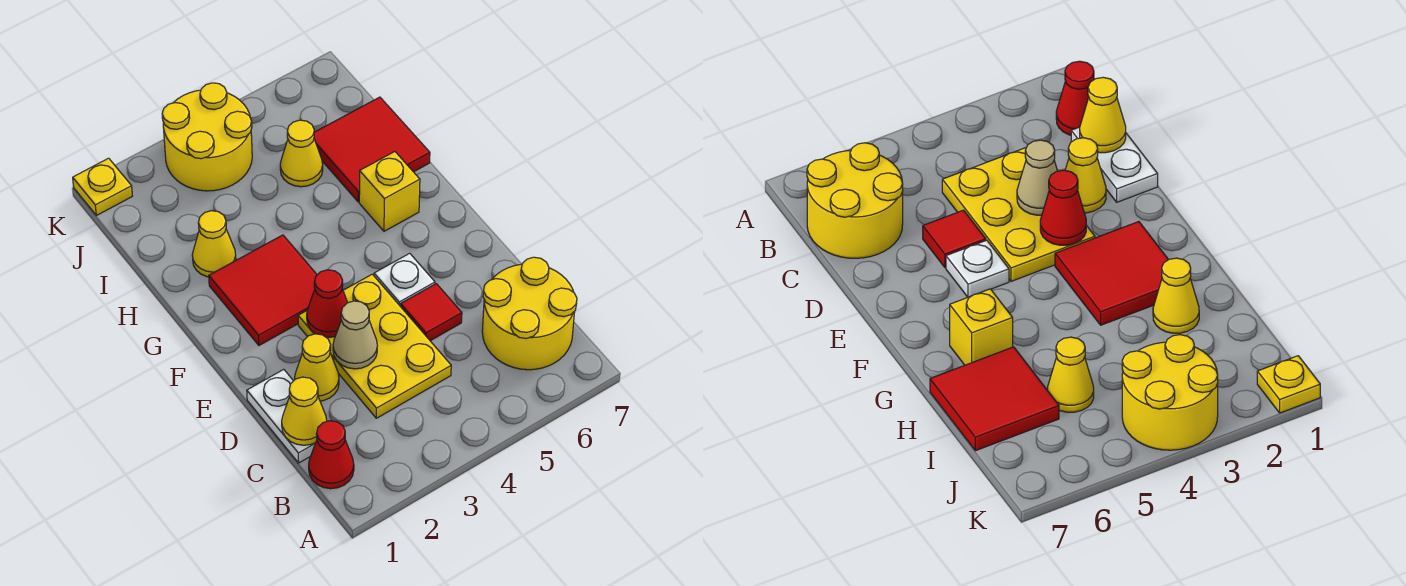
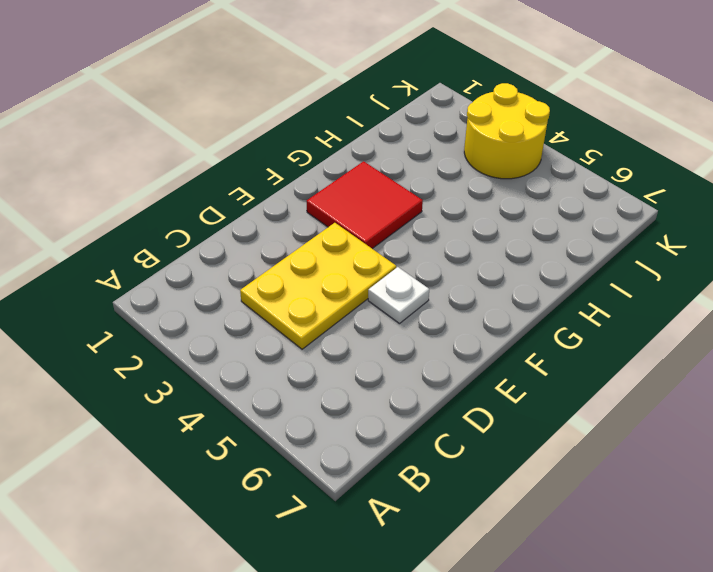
none -> red cone B1 level 1
none -> yellow round brick B6:C7 level 1
none -> white plate C1:D1 level 1

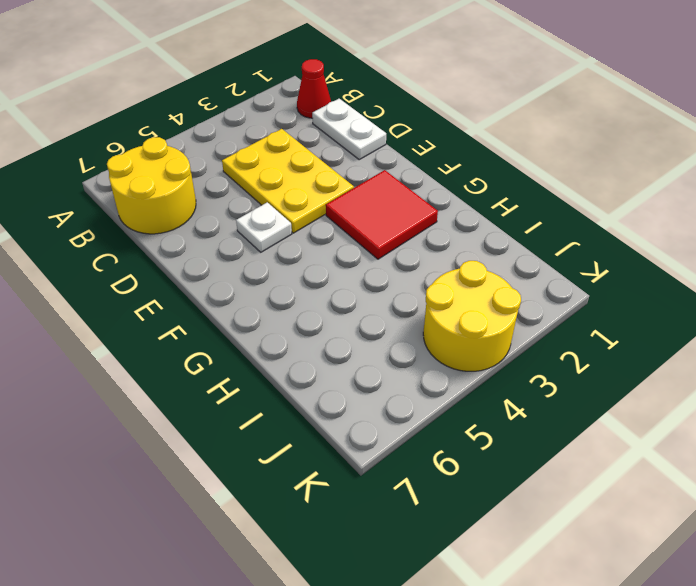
none -> yellow cone D2 level 1
none -> red tile D5 level 1
none -> yellow brick G6 level 1

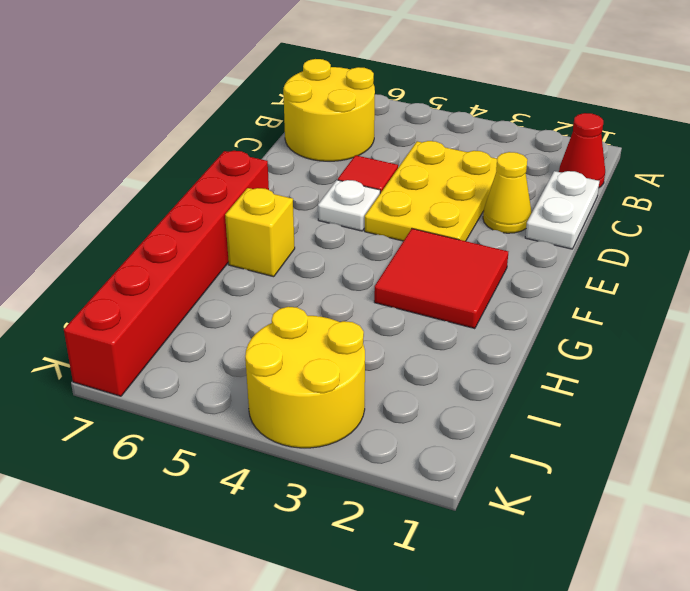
red brick F7:K7 level 1 -> red tile H6:I7 level 1
none -> yellow cone H2 level 1
none -> yellow cone I5 level 1
none -> yellow plate K1 level 1

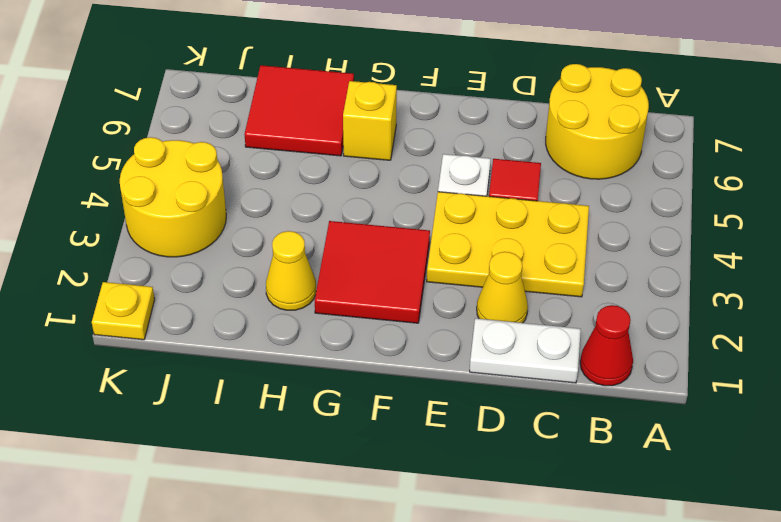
none -> yellow cone I5 level 1
none -> yellow cone C1 level 2
none -> tan cone D3 level 2

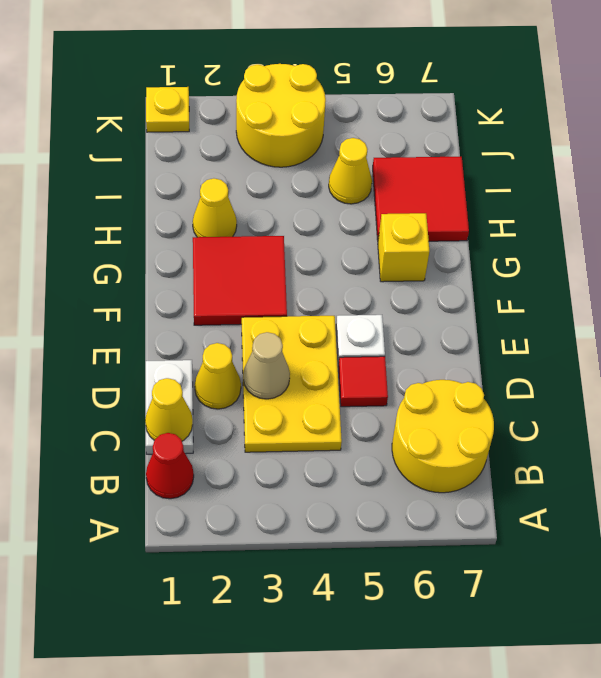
none -> red cone E3 level 2

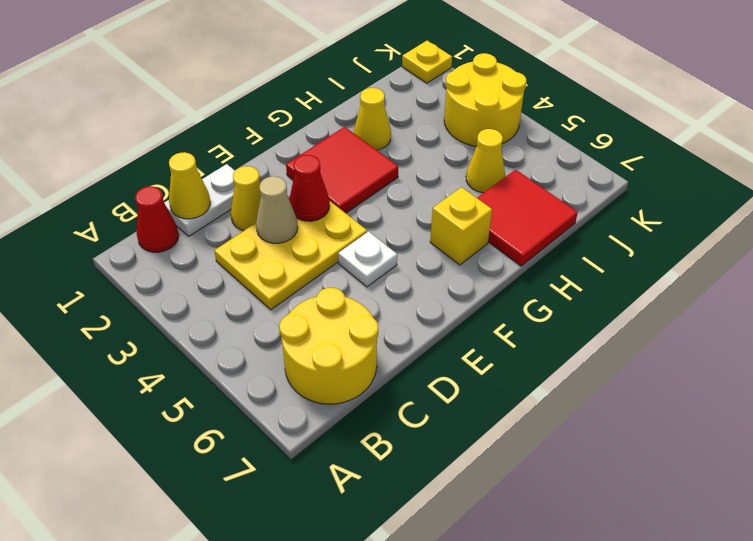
none -> red tile D5 level 1

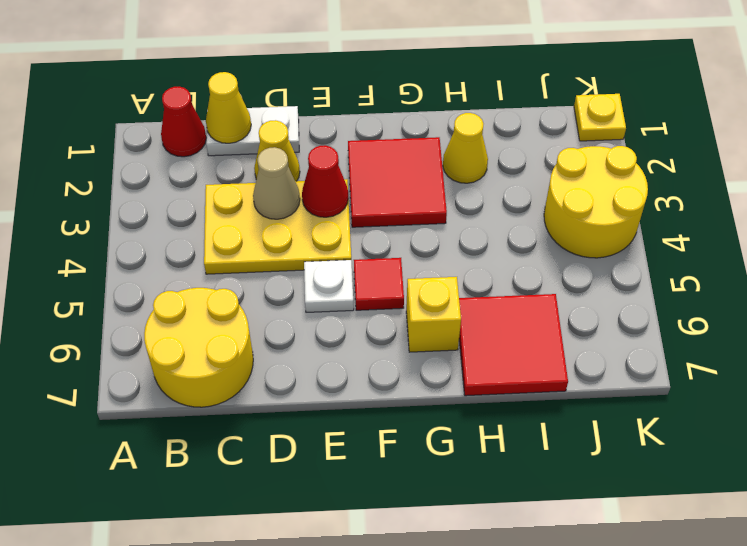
red tile F5 level 1 -> red tile D5 level 1
none -> yellow cone I5 level 1

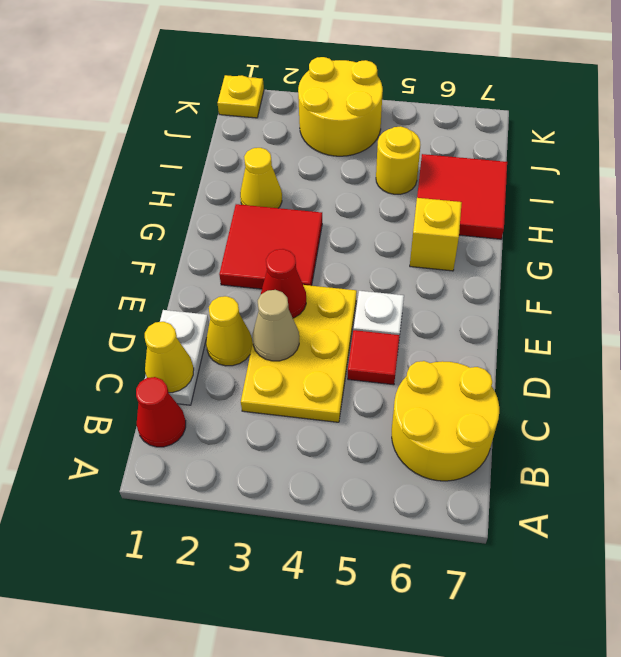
yellow round brick I5 level 1 -> yellow cone I5 level 1

